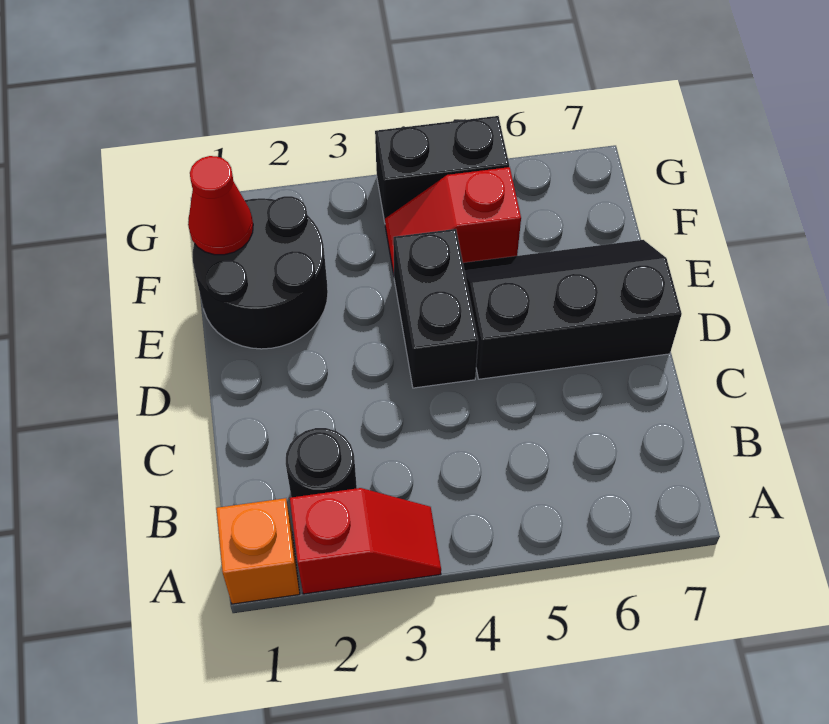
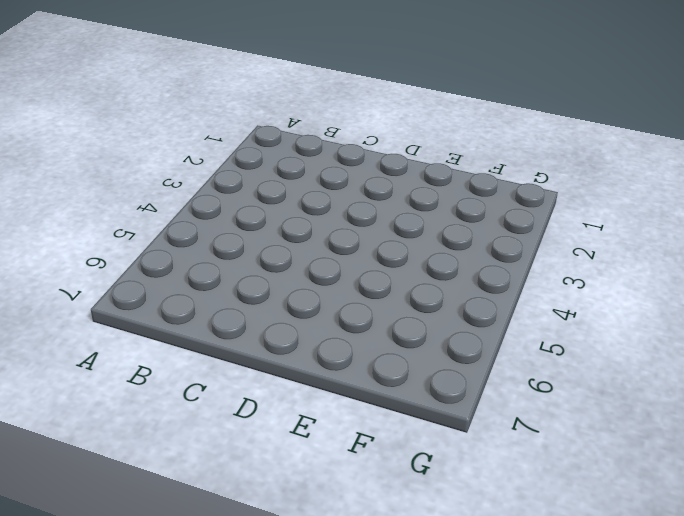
none -> orange brick A1 level 1
none -> red slope A2:A3 level 1 top 2

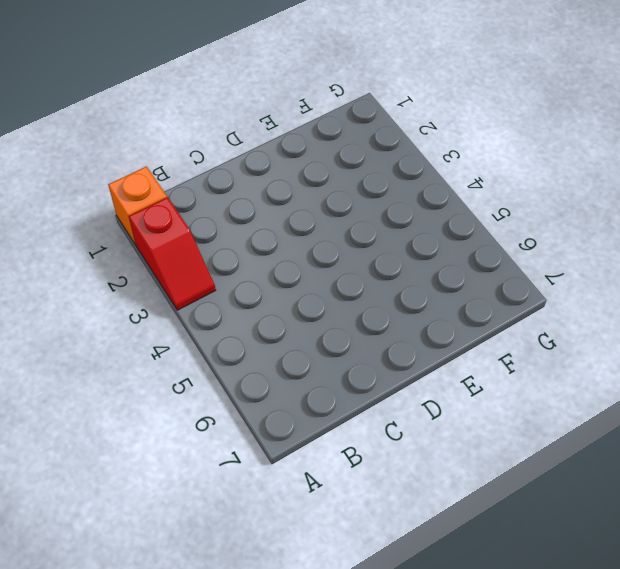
none -> black round brick B2 level 1
none -> black brick D4:E4 level 1

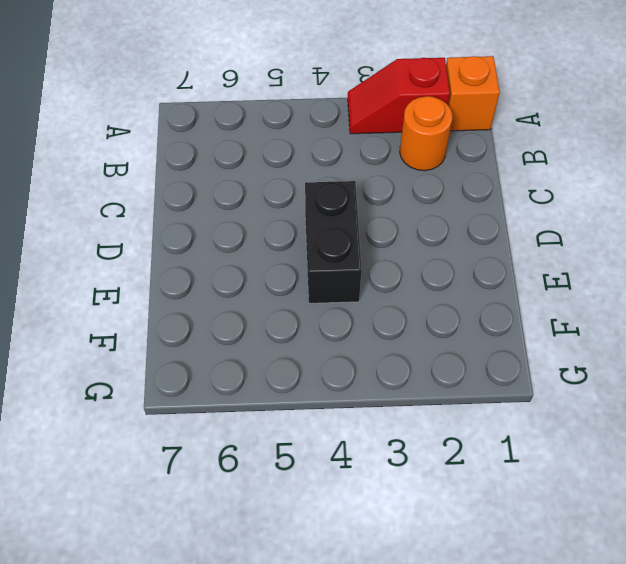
orange round brick B2 level 1 -> black round brick B2 level 1
none -> black slope D5:E7 level 1 top D
none -> black round brick E1:F2 level 1

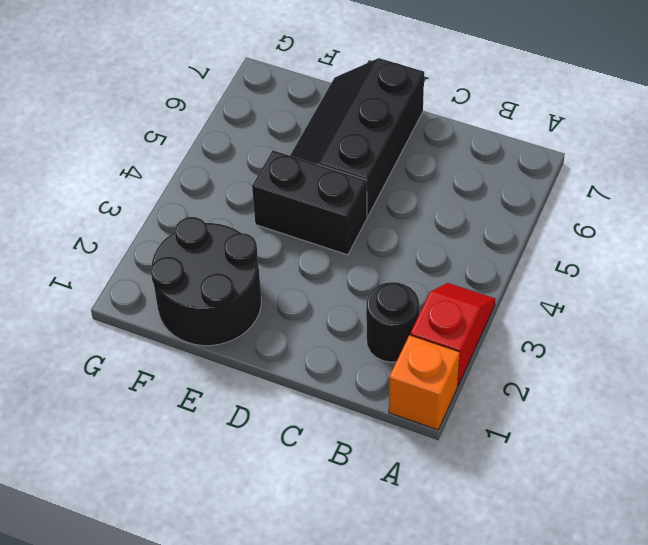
none -> red slope F4:F5 level 1 top 5
none -> black brick G4:G5 level 1

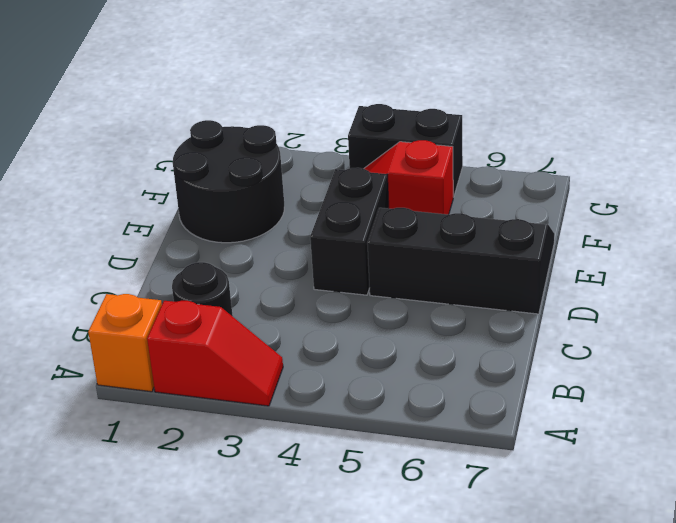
none -> red cone F1 level 2

